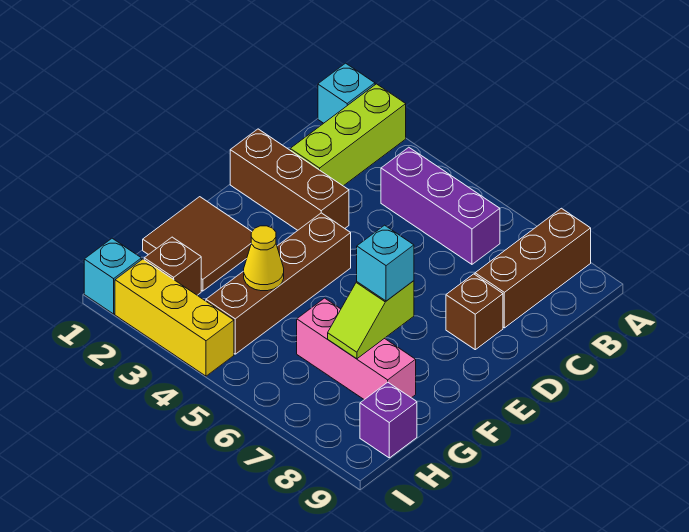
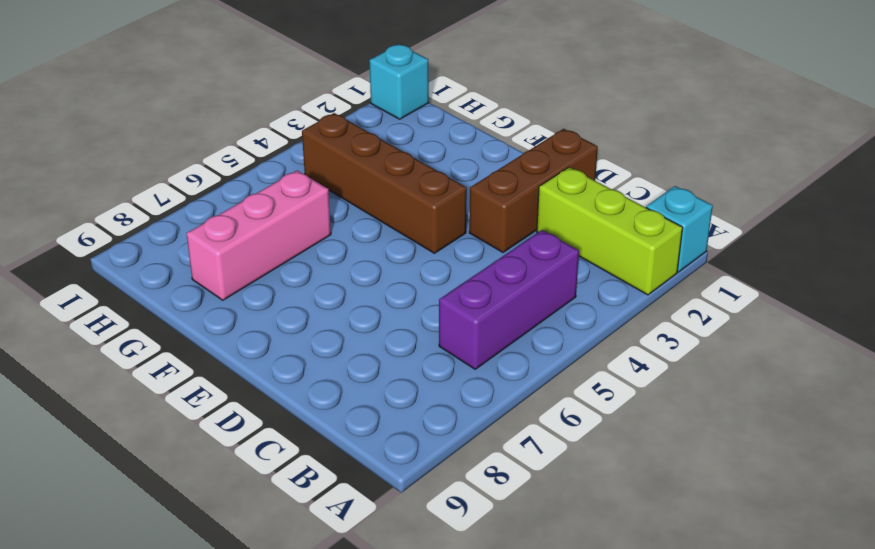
none -> brown brick A8:C8 level 1
none -> brown brick D8 level 1
none -> brown tile F1:G2 level 1

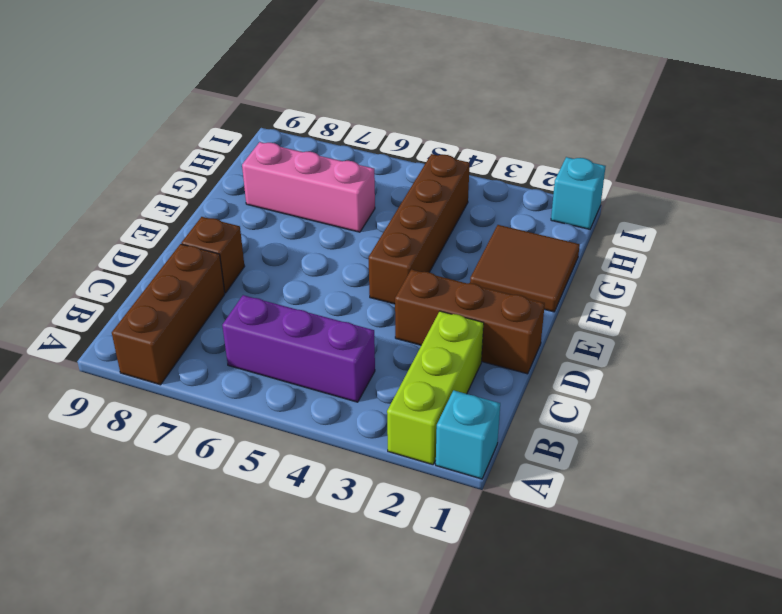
none -> brown brick H2 level 1
none -> purple brick H9 level 1
none -> yellow brick I2:I4 level 1

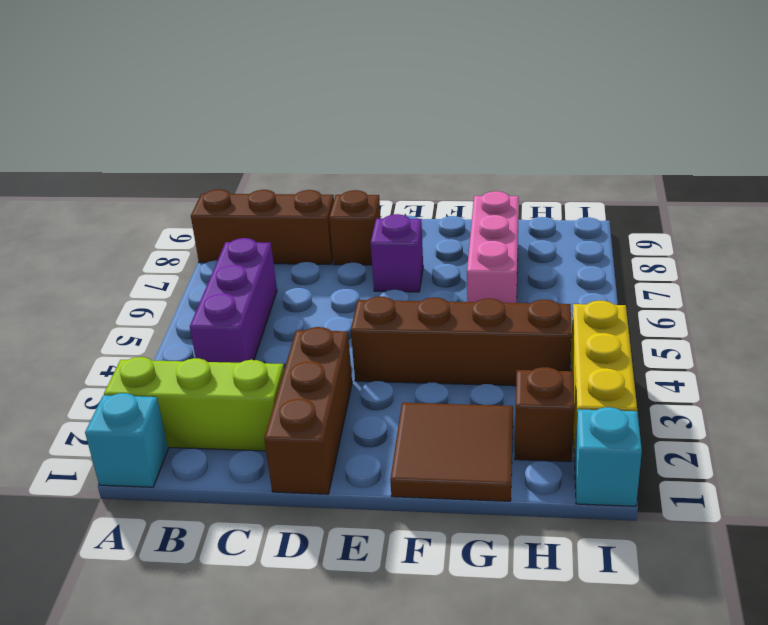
purple brick E7 level 1 -> purple brick H9 level 1
none -> lime slope F7:G7 level 2 top F
none -> yellow cone G4 level 2
none -> cyan brick F7 level 3

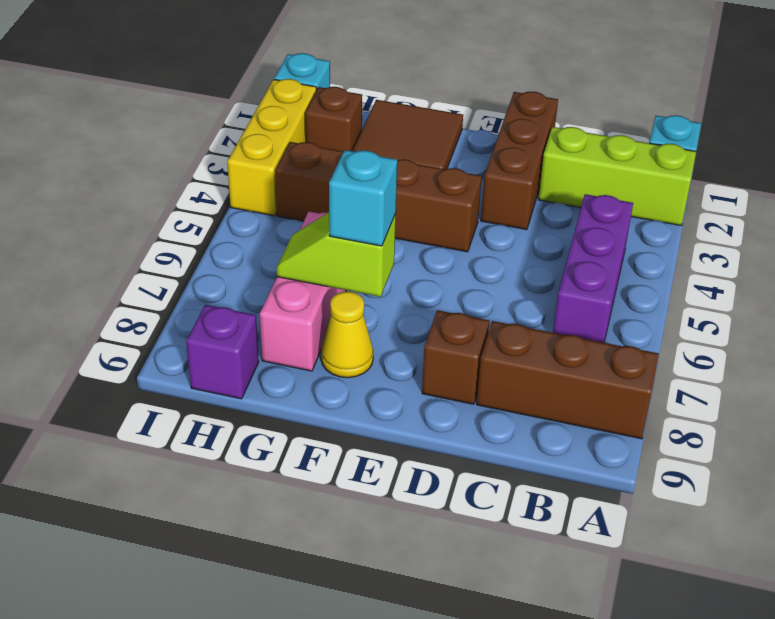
yellow cone F8 level 1 -> yellow cone G4 level 2

